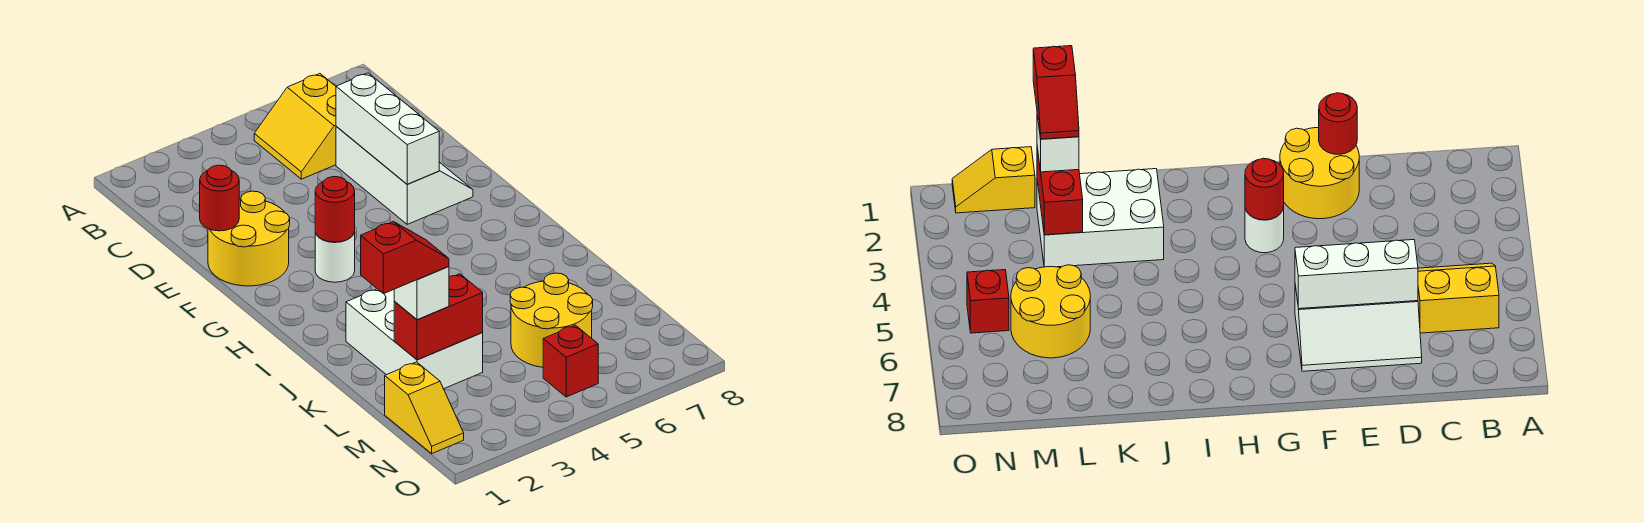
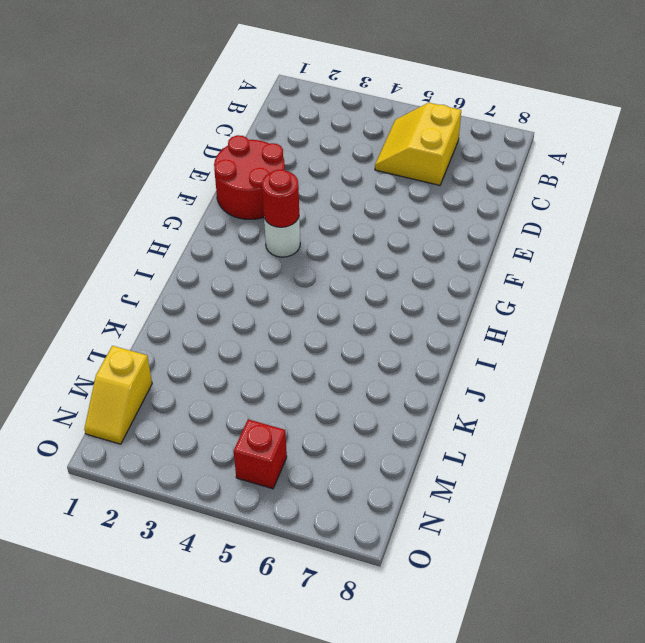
red round brick E1:F2 level 1 -> yellow round brick E1:F2 level 1
none -> white slope D6:F7 level 1 top 6
none -> white brick J2:L3 level 1
none -> yellow round brick L5:M6 level 1

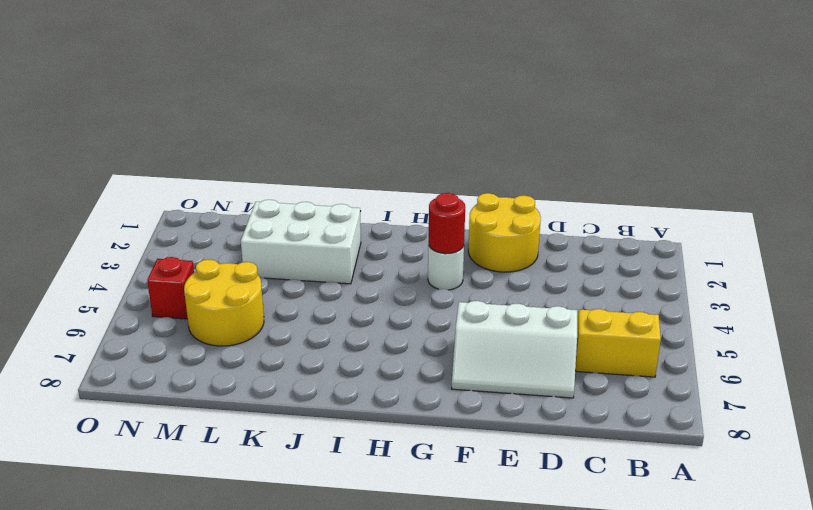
none -> yellow slope M1:N1 level 1 top M
none -> white brick D6:F6 level 2
none -> red round brick E1 level 2

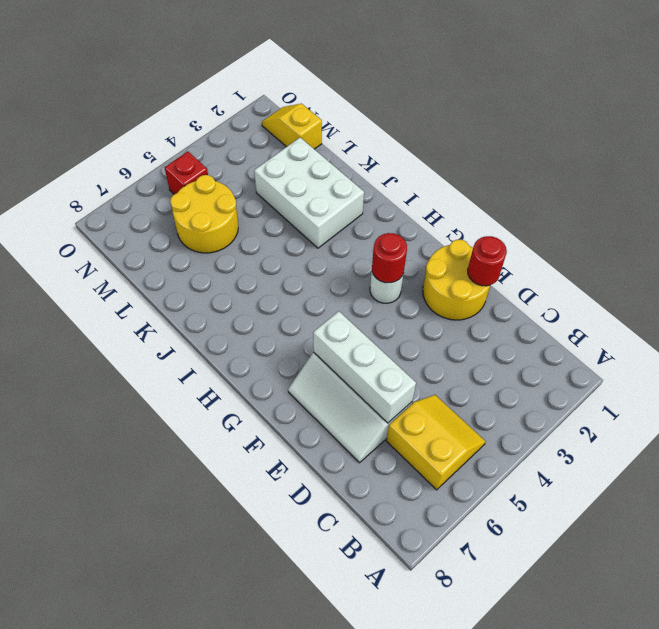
none -> red brick L2:L3 level 2
none -> white brick L2 level 3
none -> red slope L1:L2 level 4 top 1

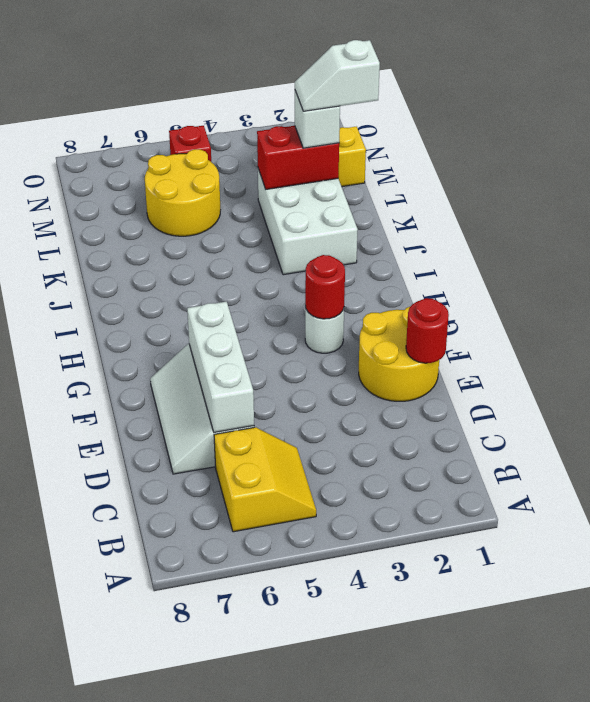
white slope L1:L2 level 4 top 1 -> red slope L1:L2 level 4 top 1

